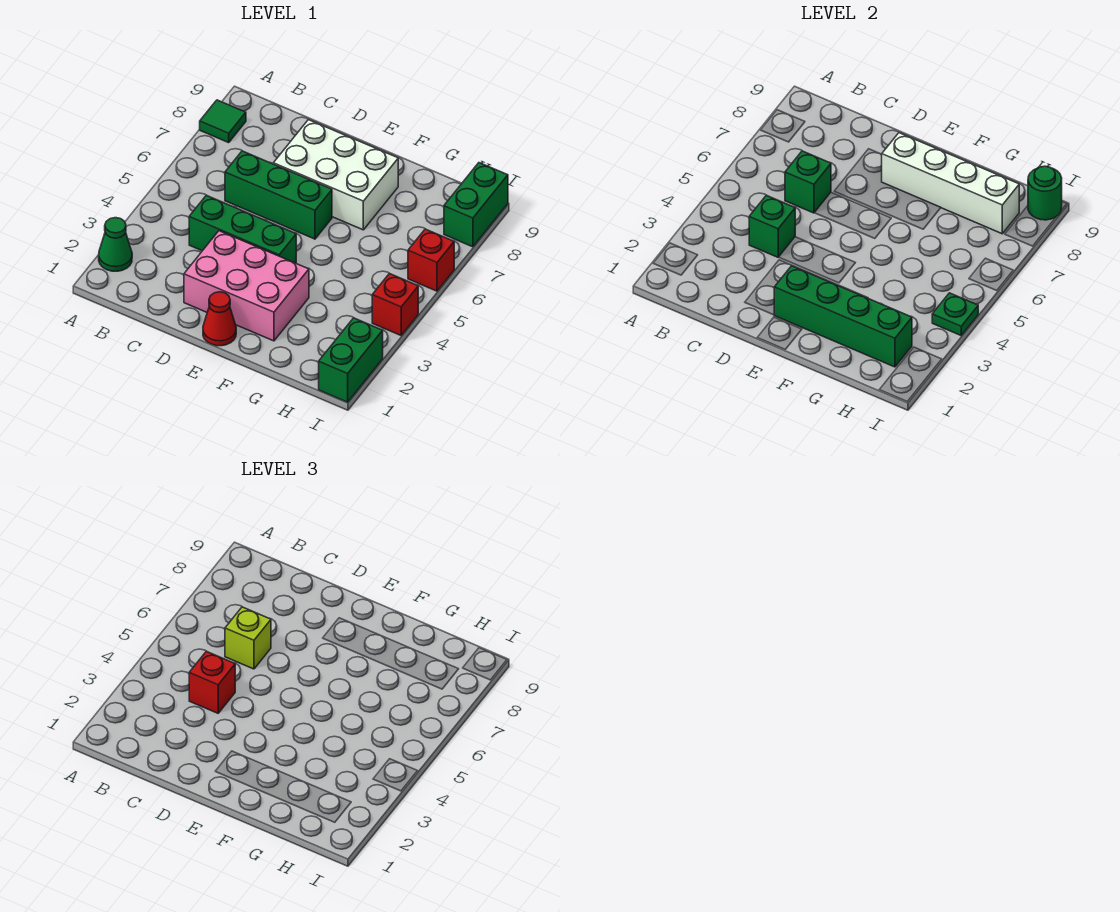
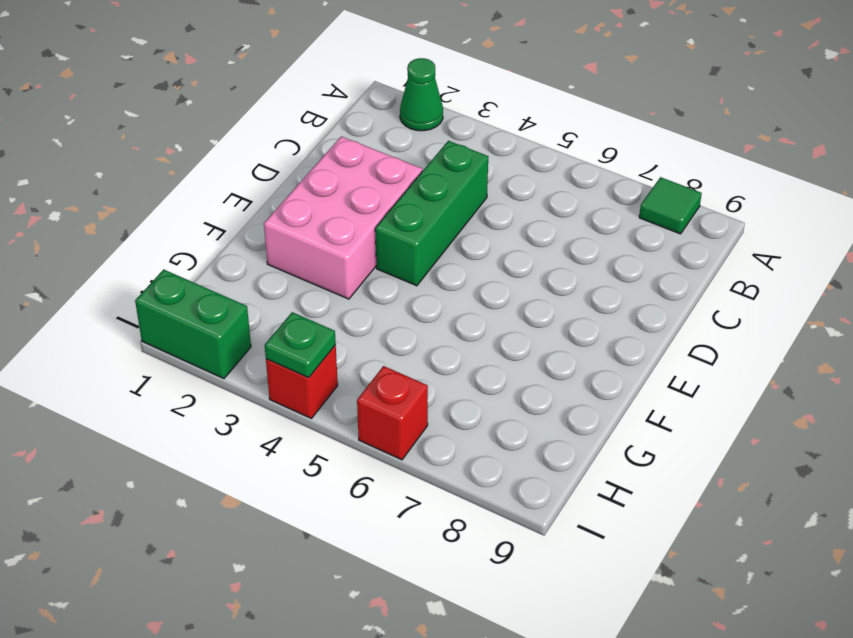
none -> green brick C6:E6 level 1
none -> white brick D7:F8 level 1
none -> red cone E1 level 1

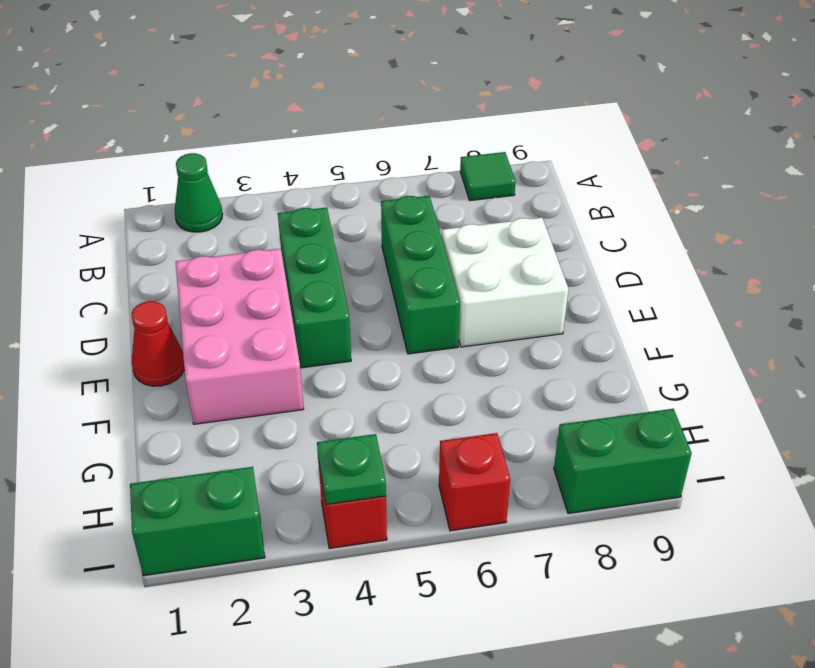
white brick D7:E8 level 1 -> white brick D7:F8 level 1
none -> green brick C4 level 2
none -> green brick C6 level 2
none -> green brick E2:H2 level 2

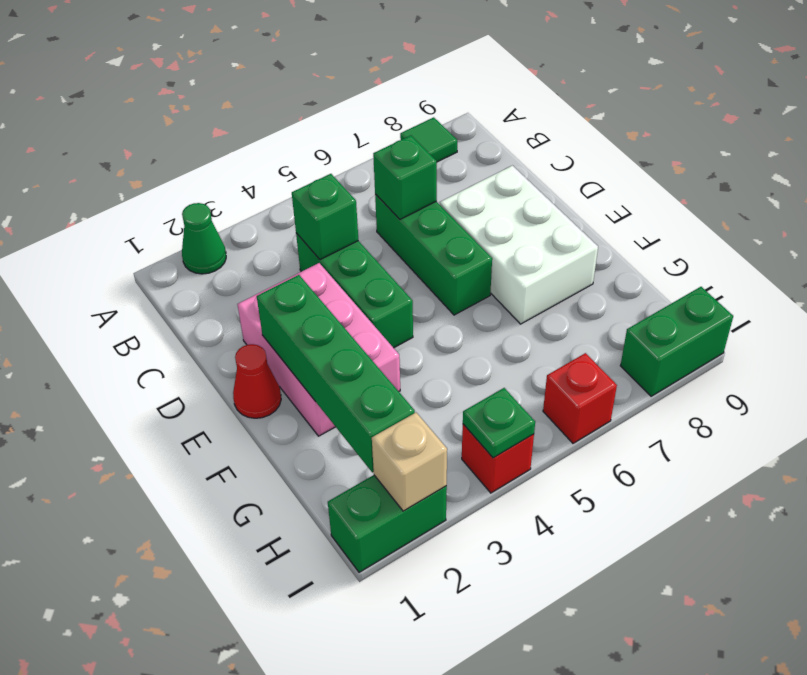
tan brick I2 level 2 -> none
none -> white brick E8:H8 level 2
none -> green round brick I9 level 2
none -> red brick C4 level 3

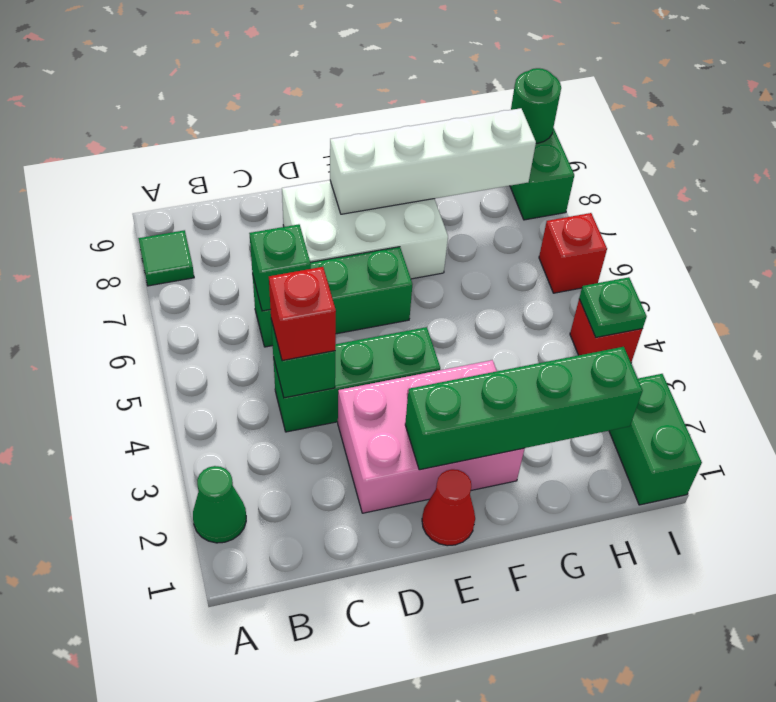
none -> lime brick C6 level 3

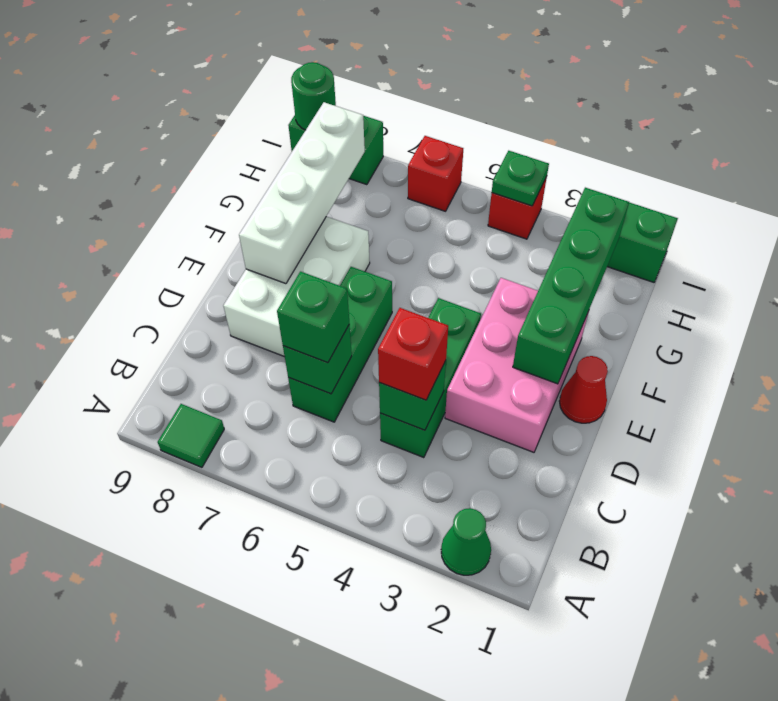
green brick C6 level 3 -> lime brick C6 level 3

